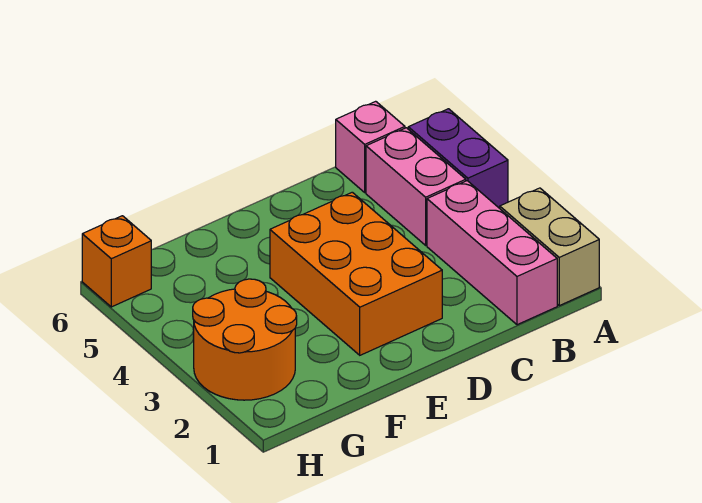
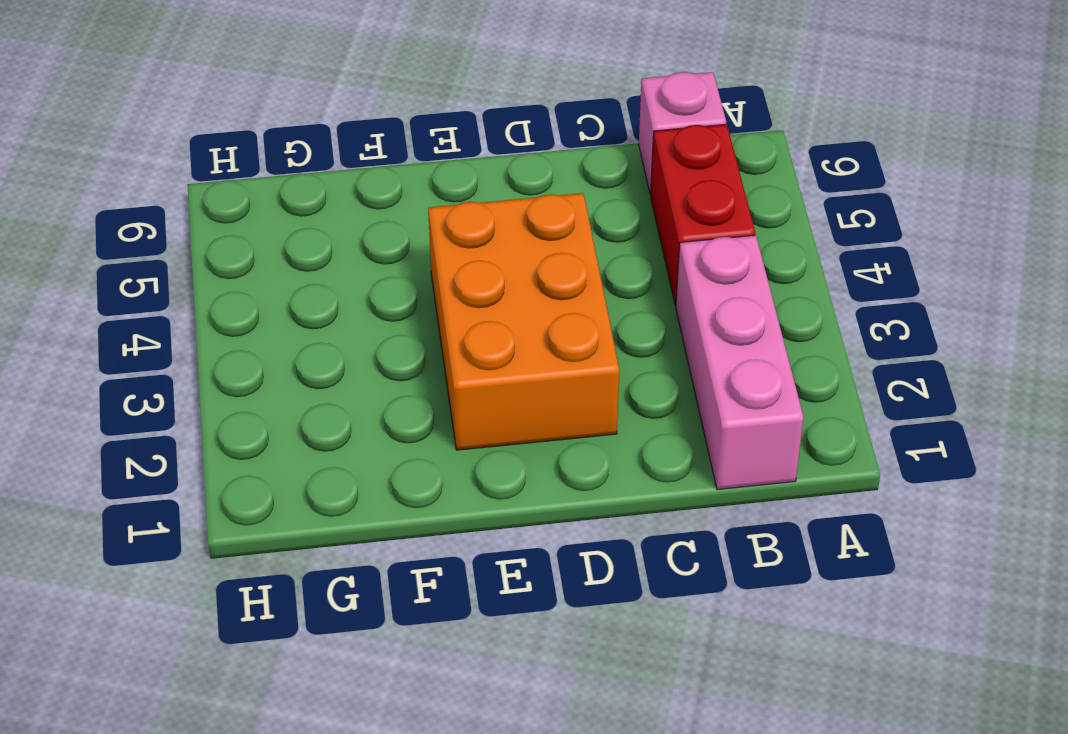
red brick B4:B5 level 1 -> pink brick B4:B5 level 1
none -> tan brick A1:A2 level 1
none -> purple brick A4:A5 level 1

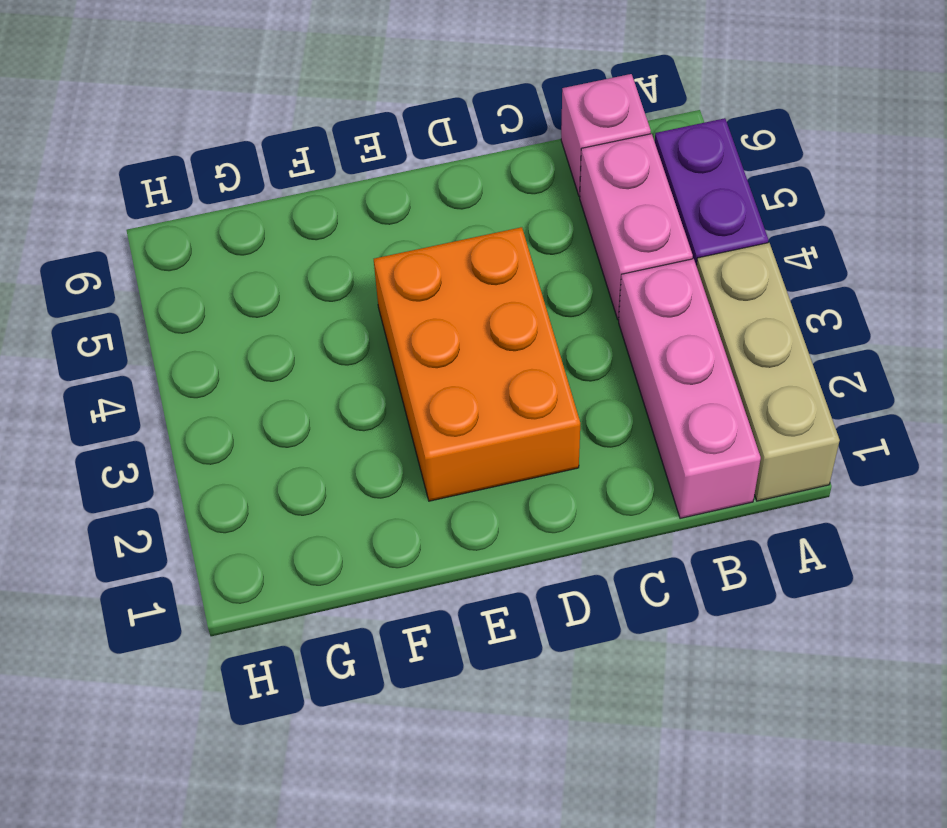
tan brick A1:A3 level 1 -> tan brick A1:A2 level 1
none -> orange round brick G2:H3 level 1
none -> orange brick H6 level 1

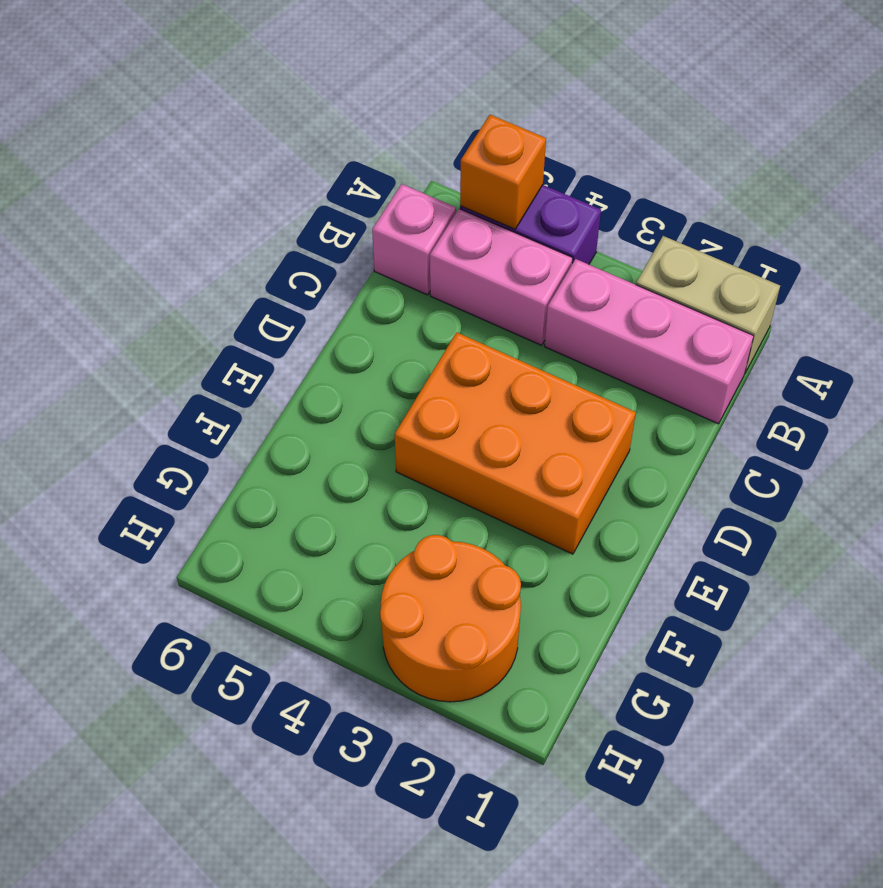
orange brick A5 level 2 -> orange brick H6 level 1

